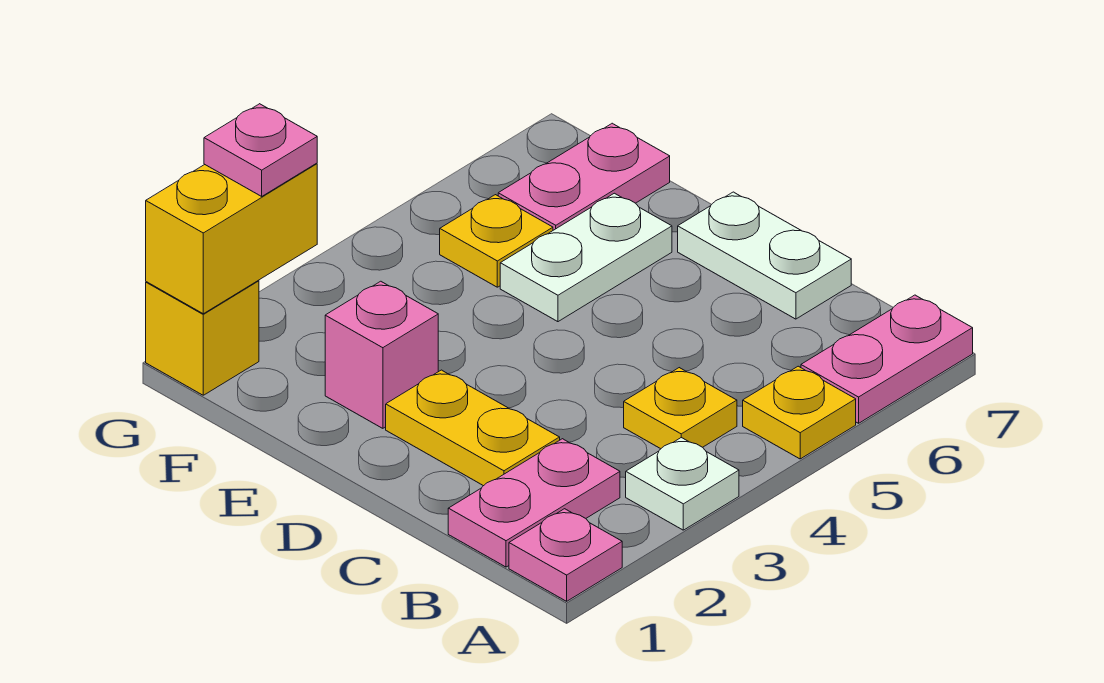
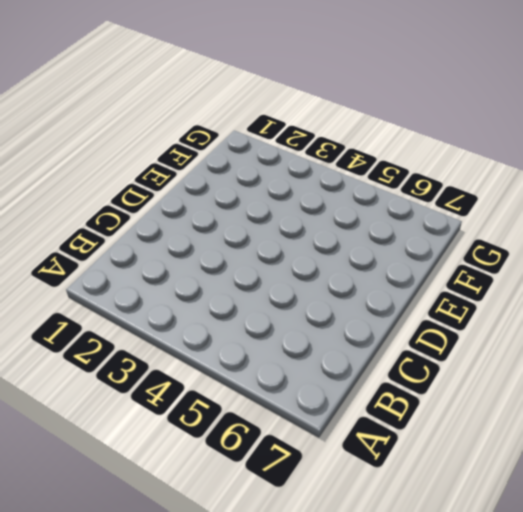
none -> pink plate A1 level 1
none -> white plate A3 level 1
none -> yellow plate A5 level 1

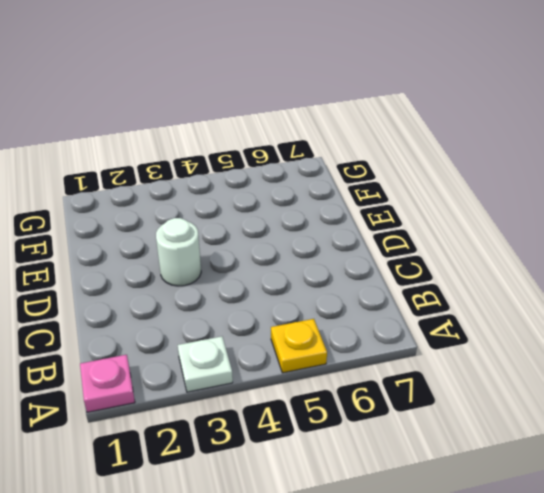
white round brick D3 level 1 -> none
none -> pink plate A6:A7 level 1
none -> pink plate B1:B2 level 1
none -> yellow plate B4 level 1

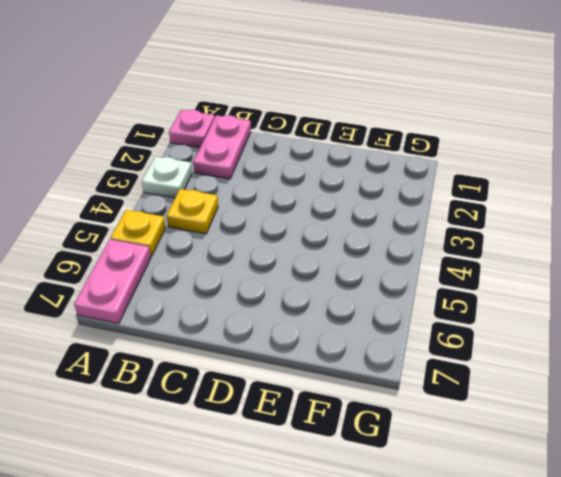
none -> yellow plate C2:D2 level 1
none -> white plate C7:D7 level 1
none -> pink brick E2 level 1

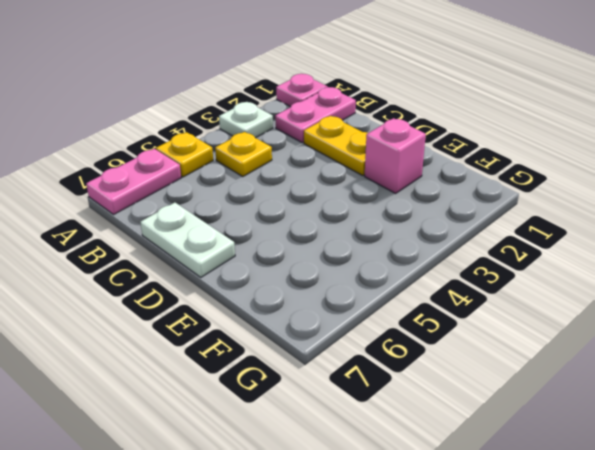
none -> white plate E5:E6 level 1
none -> yellow plate F5 level 1
none -> pink plate F6:F7 level 1

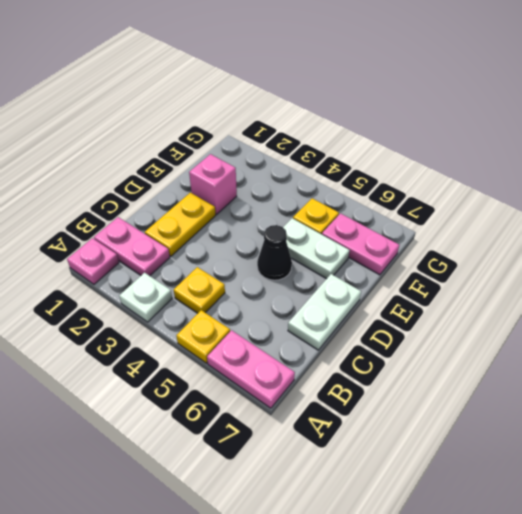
black cone D5 level 1 -> none
none -> yellow brick G1 level 1
none -> yellow brick G1:G2 level 2
none -> pink plate G2 level 3

